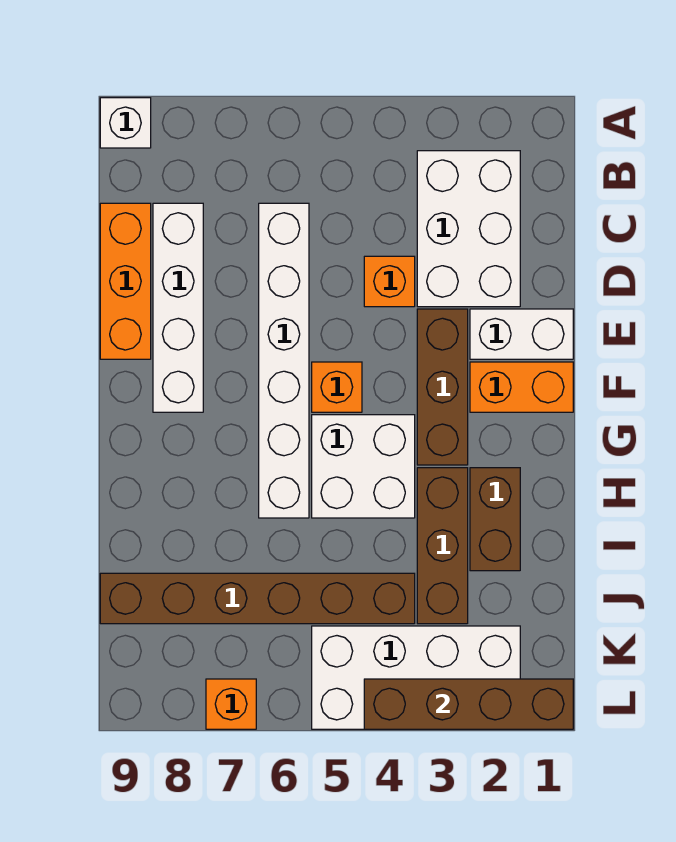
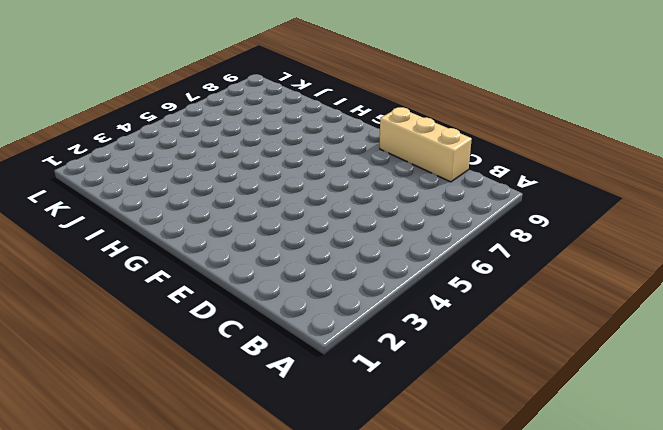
tan brick C9:E9 level 1 -> orange brick C9:E9 level 1
none -> white brick A9 level 1
none -> white brick B2:D3 level 1
none -> white brick C6:H6 level 1

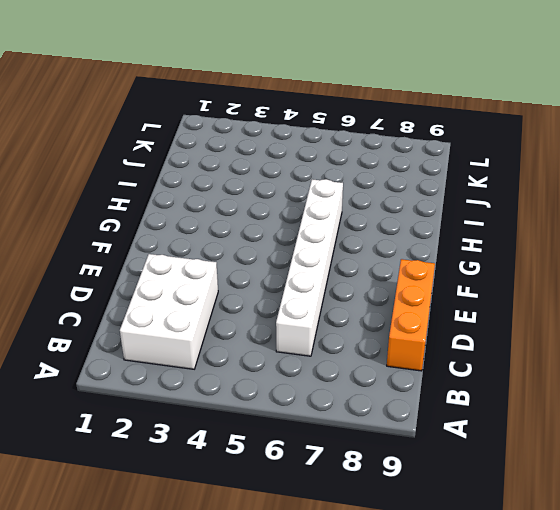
none -> white brick A9 level 1
none -> white brick C8:F8 level 1
none -> orange brick D4 level 1

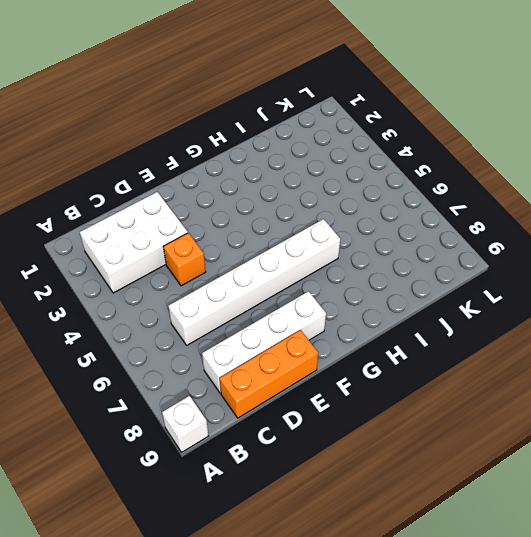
none -> white brick E1:E2 level 1
none -> brown brick E3:G3 level 1
none -> orange brick F1:F2 level 1

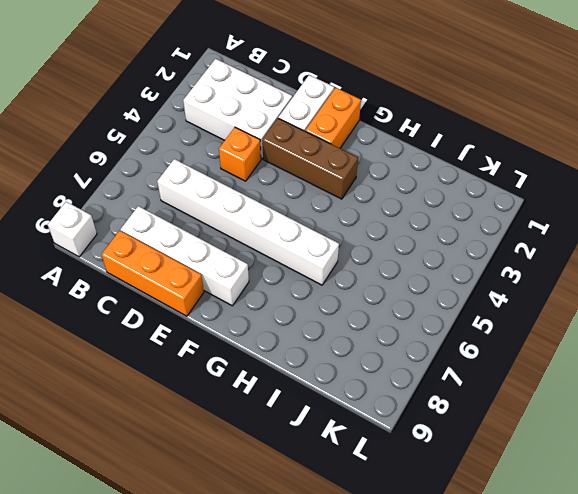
none -> orange brick F5 level 1
none -> white brick G4:H5 level 1
none -> brown brick H2:I2 level 1

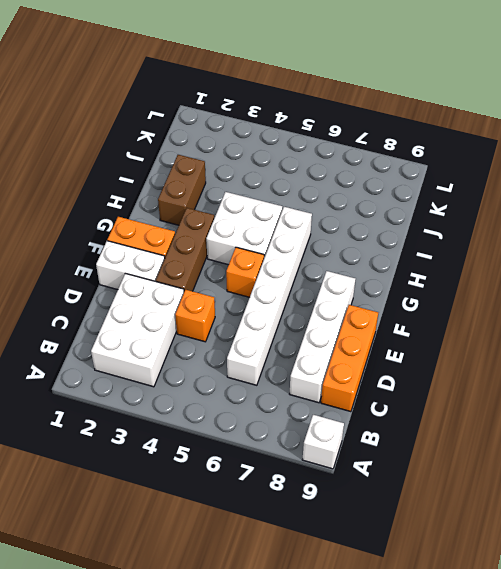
none -> brown brick H3:J3 level 1
none -> brown brick J4:J9 level 1
none -> white brick K2:L5 level 1

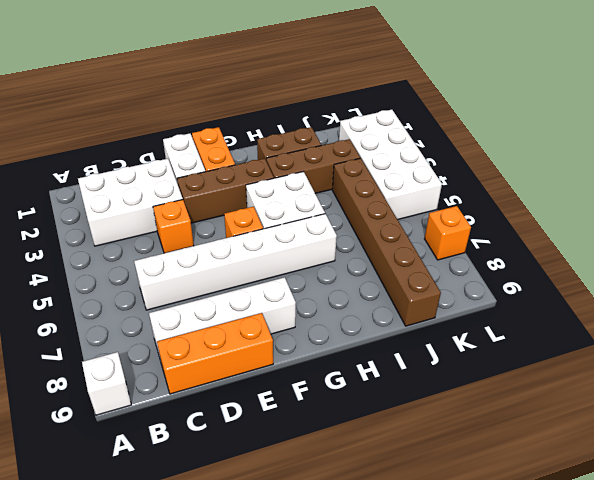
none -> brown brick L1:L4 level 2

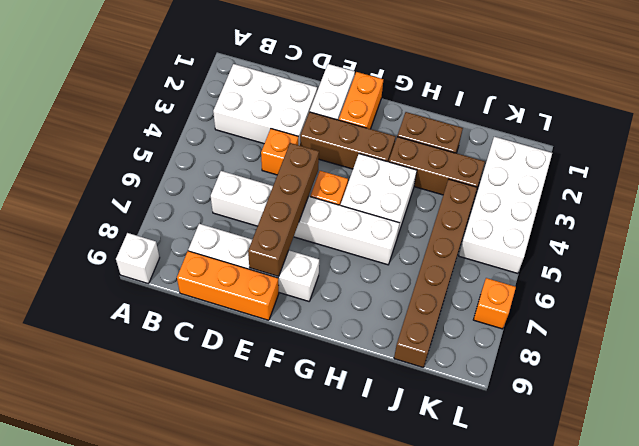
brown brick E5:E8 level 2 -> brown brick L1:L4 level 2

